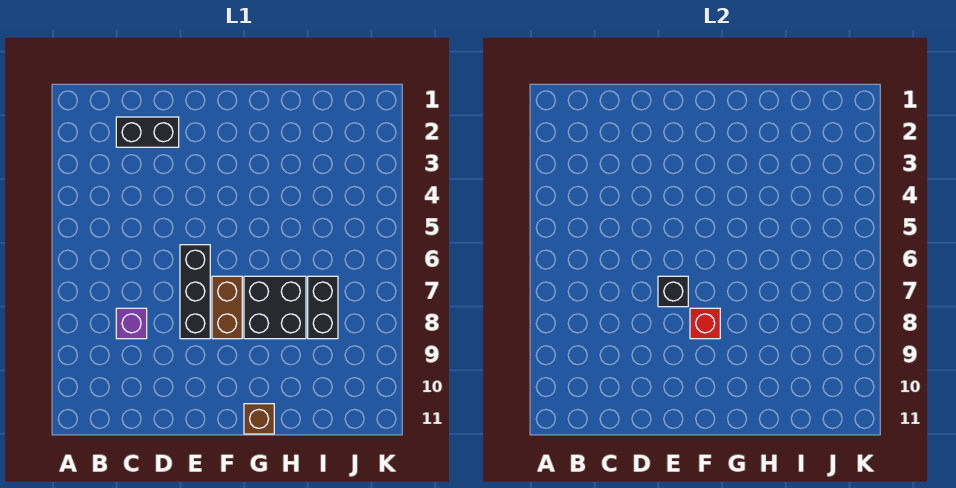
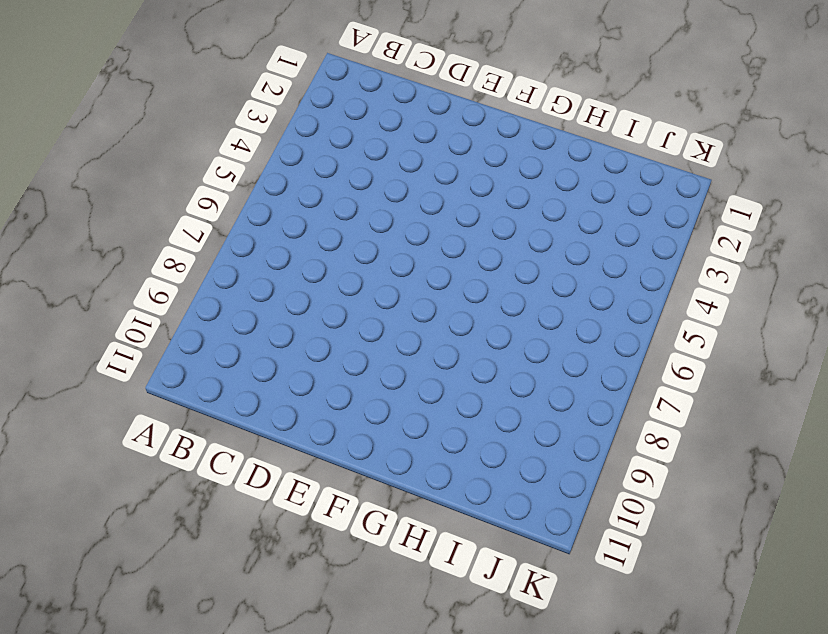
none -> black brick C2:D2 level 1
none -> purple brick C8 level 1

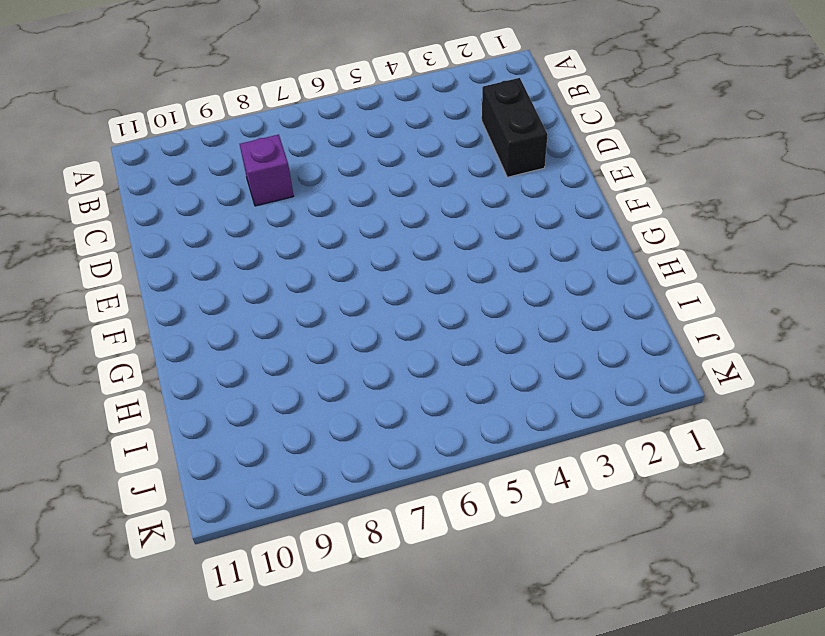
none -> black brick E6:E8 level 1
none -> brown brick F7:F8 level 1

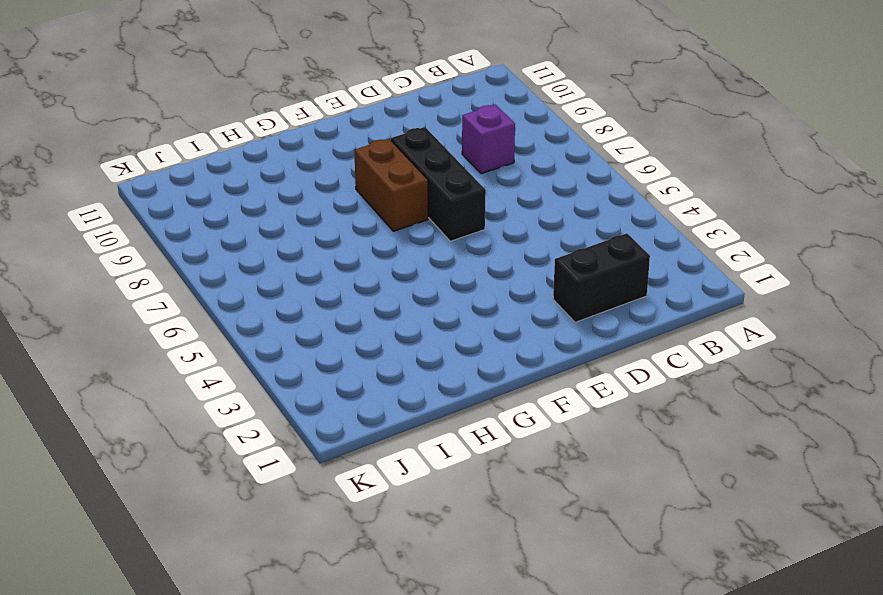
none -> black brick G7:H8 level 1
none -> brown brick G11 level 1

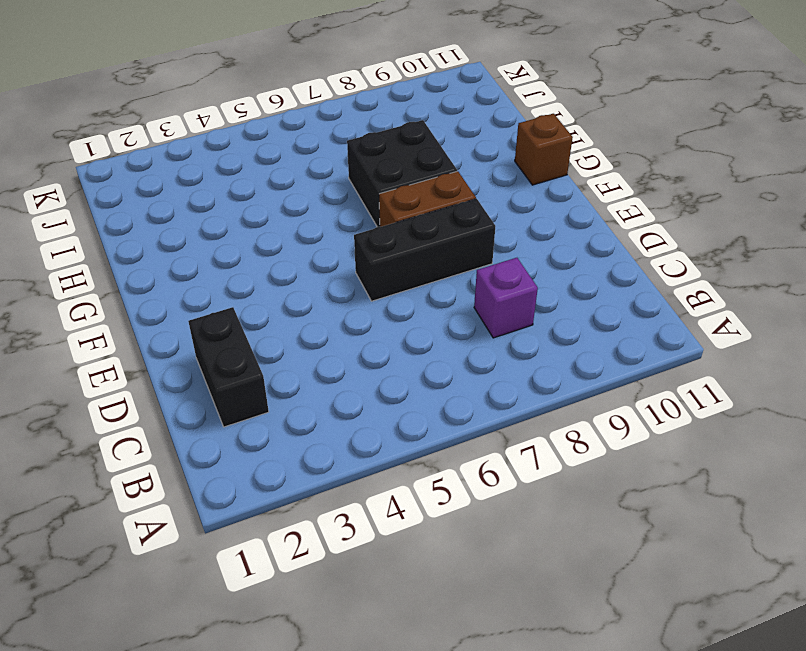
none -> black brick I7:I8 level 1
none -> black brick E7 level 2

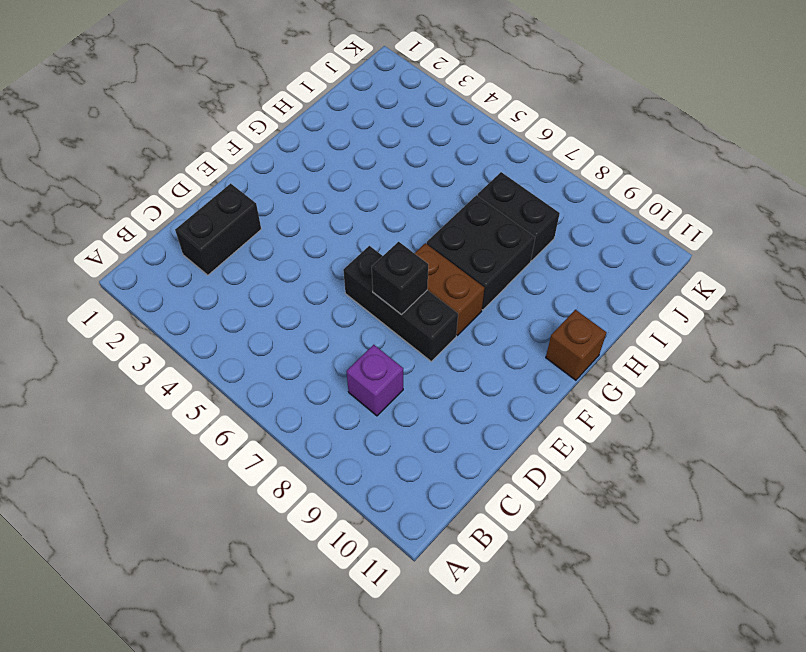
none -> red brick F8 level 2

